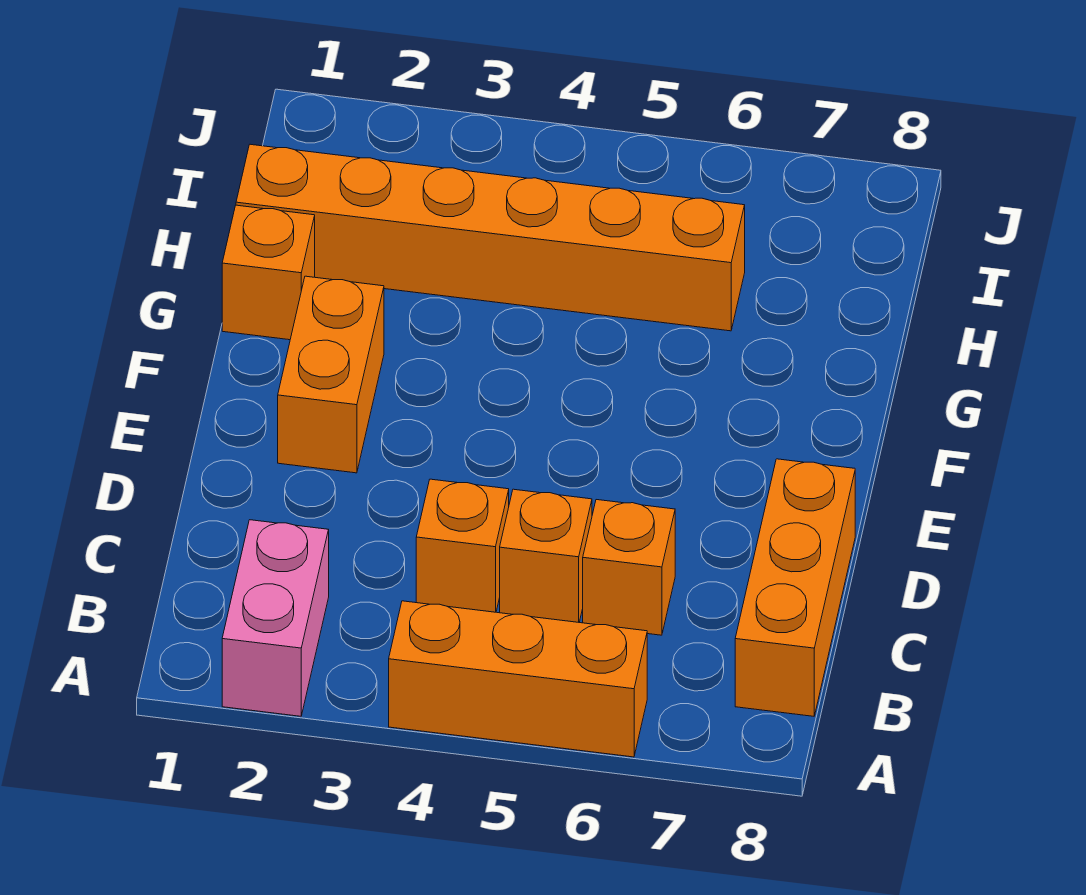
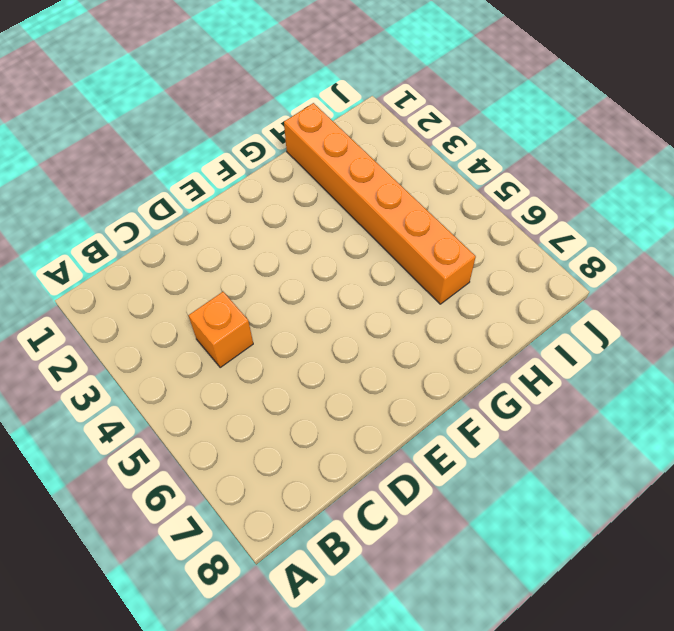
none -> pink brick A2:B2 level 1
none -> orange brick A4:A6 level 1

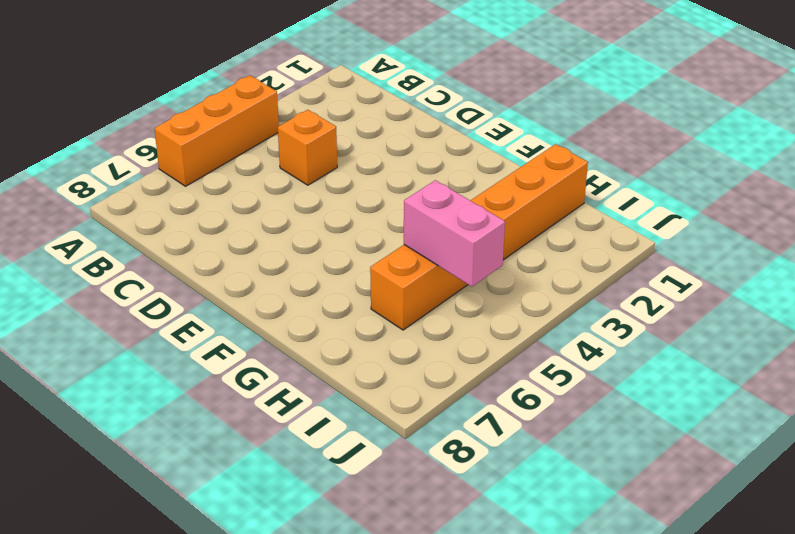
pink brick H5:I5 level 2 -> pink brick A2:B2 level 1
none -> orange brick B8:D8 level 1
none -> orange brick C5 level 1

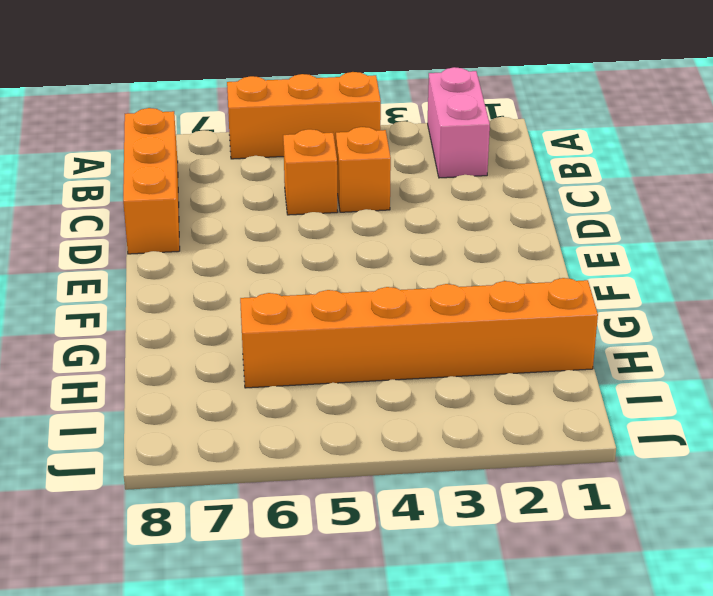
none -> orange brick C6 level 1
none -> orange brick E2:F2 level 1

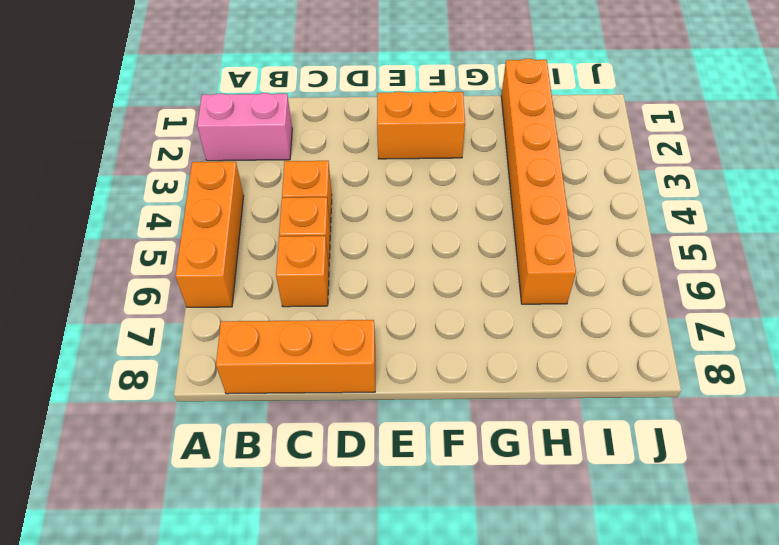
none -> orange brick G1 level 1

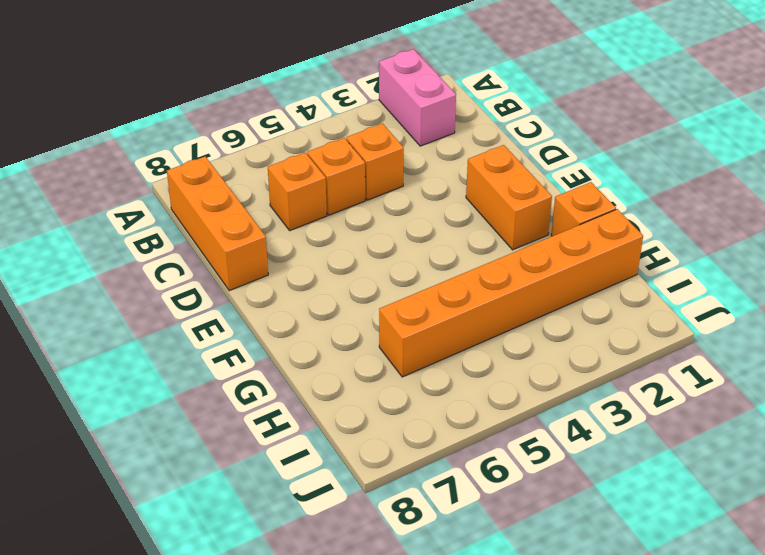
none -> orange brick A4:A6 level 1

